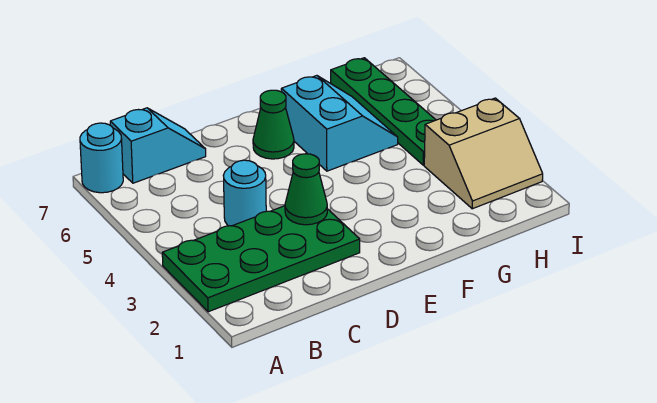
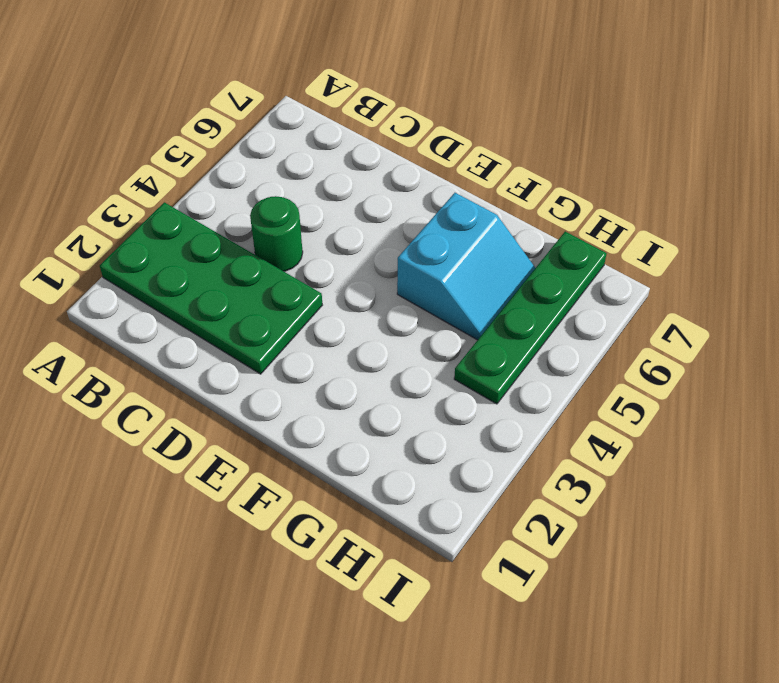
green round brick C4 level 1 -> cyan round brick C4 level 1
none -> cyan round brick A7 level 1
none -> cyan slope B7:C7 level 1 top B

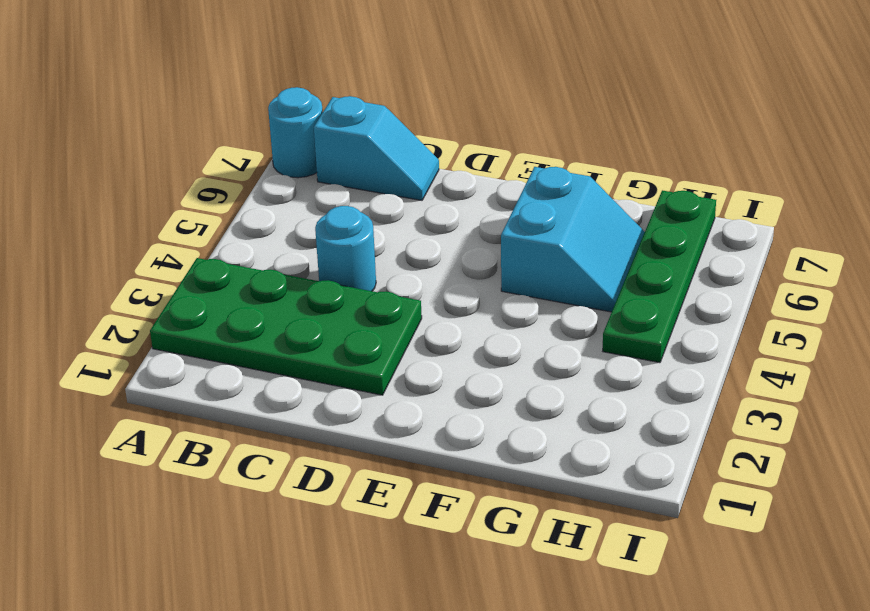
none -> green cone E6 level 1
none -> tan slope H2:I3 level 1 top 3

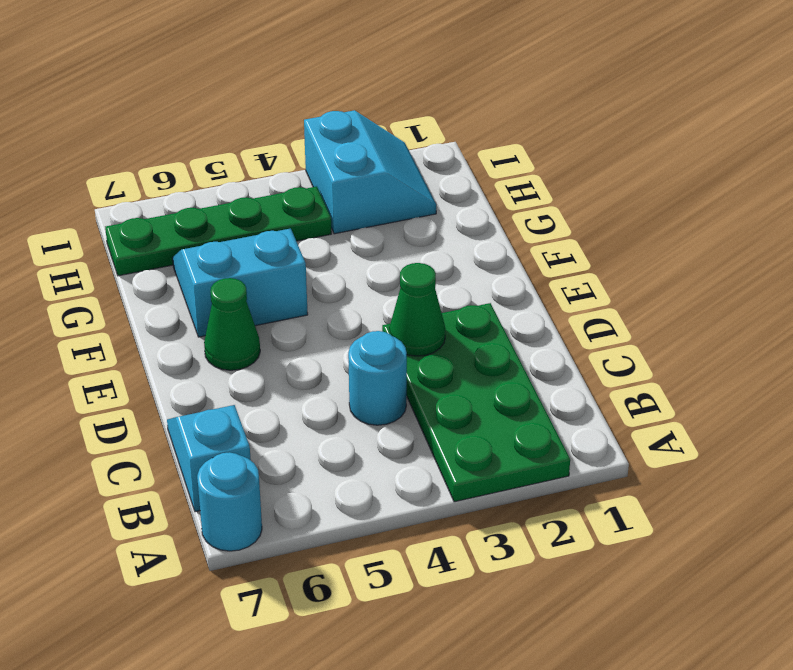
cyan slope H2:I3 level 1 top 3 -> tan slope H2:I3 level 1 top 3

